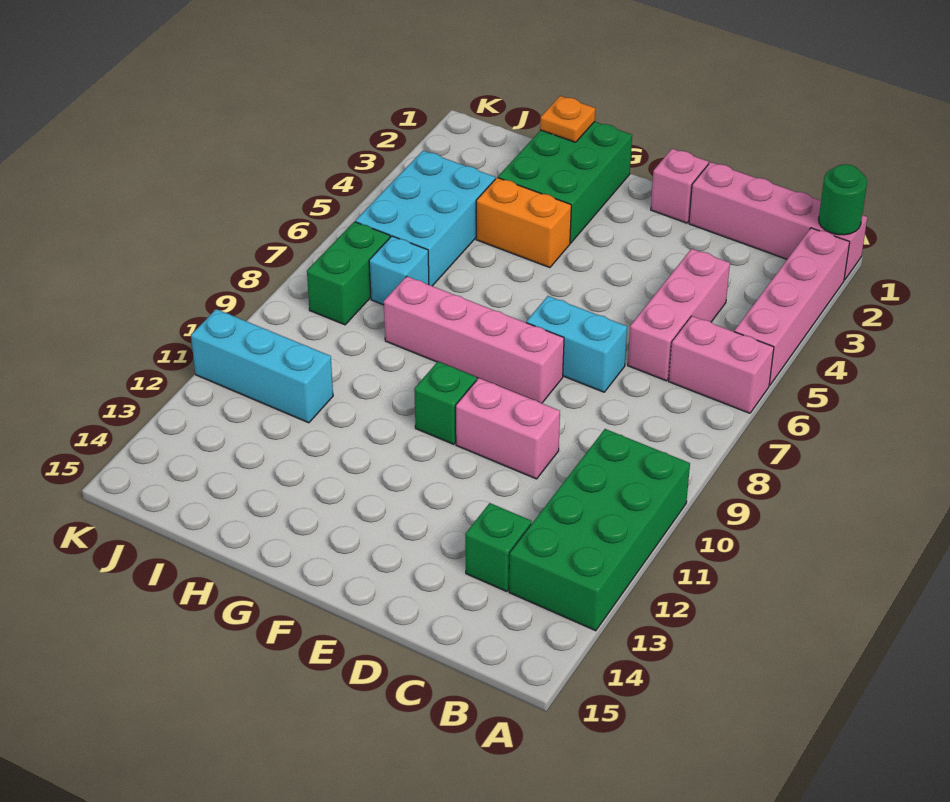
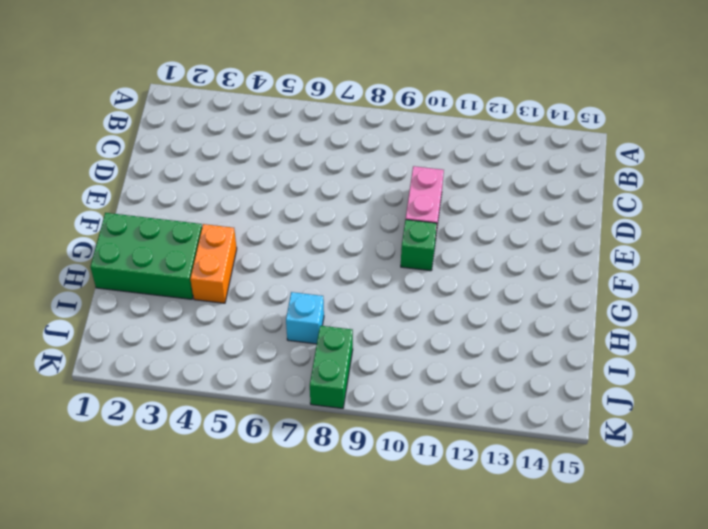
green brick J8:K8 level 1 -> green brick J7:J8 level 1
none -> pink brick A1:D1 level 1
none -> pink brick A2:A5 level 1
none -> pink brick A6:B6 level 1

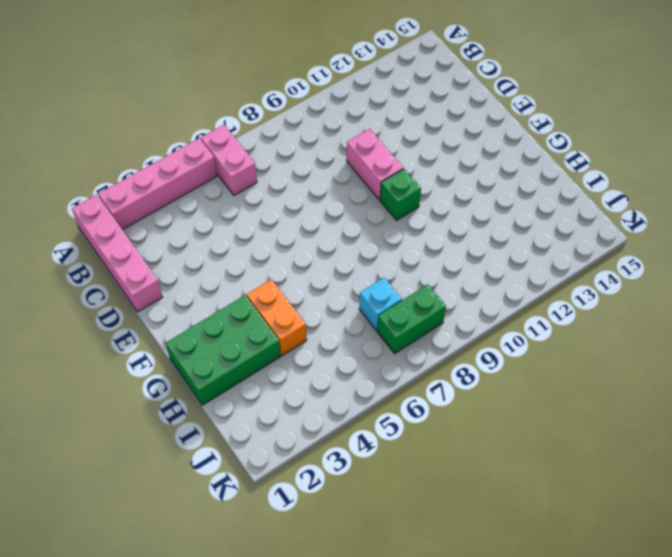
none -> green brick A10:B13 level 1
none -> pink brick C4:C6 level 1
none -> green brick C13 level 1

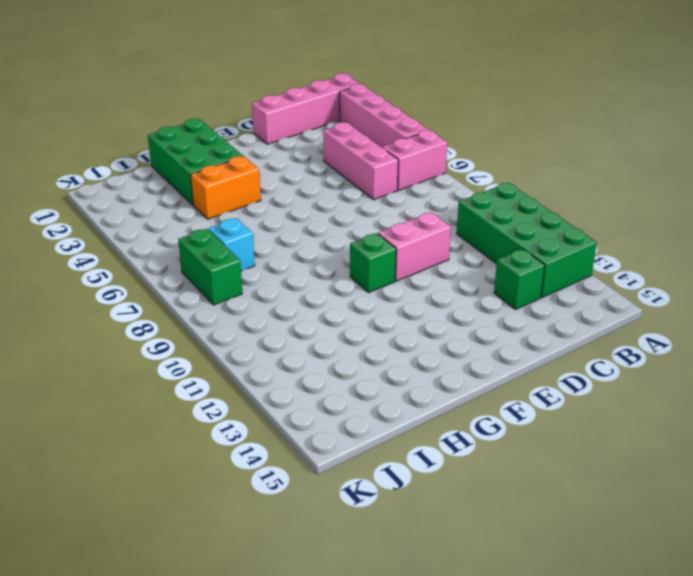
none -> cyan brick D7:E7 level 1
none -> pink brick E1 level 1
none -> pink brick E8:H8 level 1

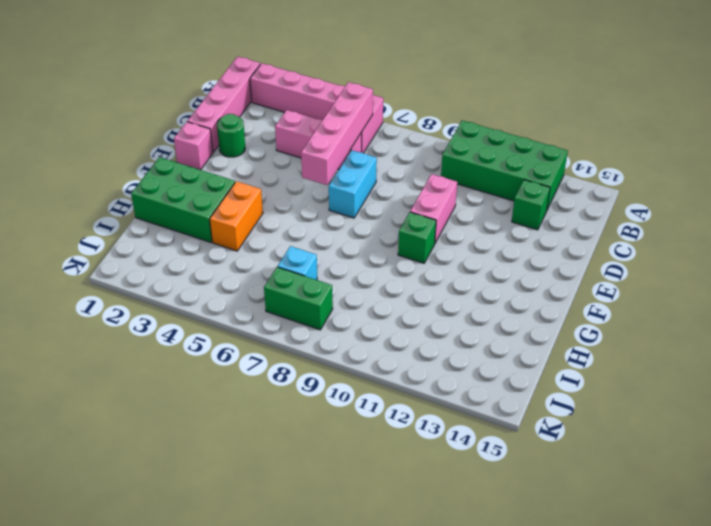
pink brick B6:E6 level 2 -> pink brick E8:H8 level 1
green round brick D2 level 1 -> green round brick A1 level 2
none -> cyan brick I4:J6 level 1
none -> cyan brick I11:K11 level 1
none -> orange plate H1 level 2

